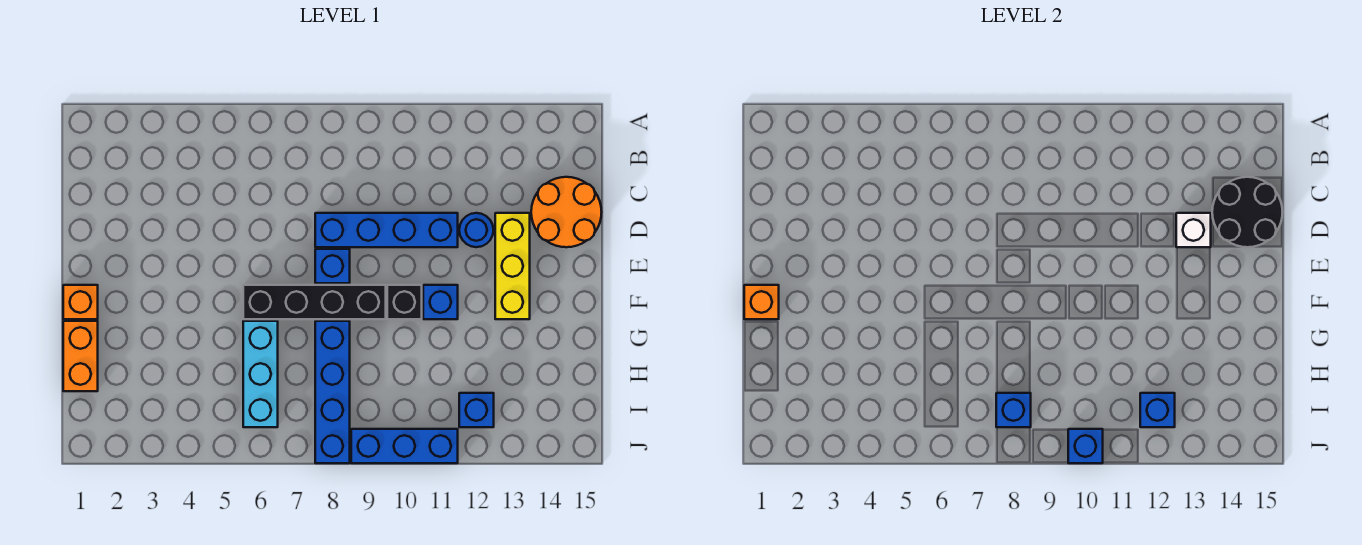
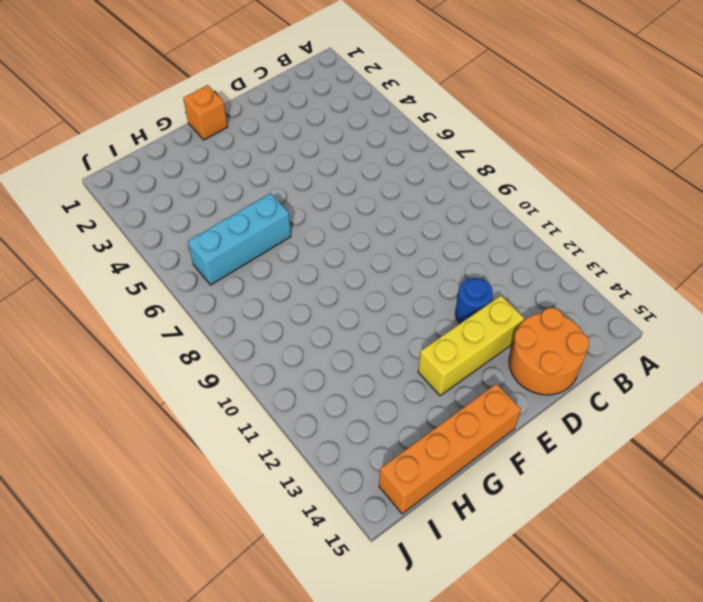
orange brick F15:I15 level 1 -> none
none -> blue brick D8:D11 level 1
none -> blue brick E8 level 1
none -> black brick F6:F9 level 1

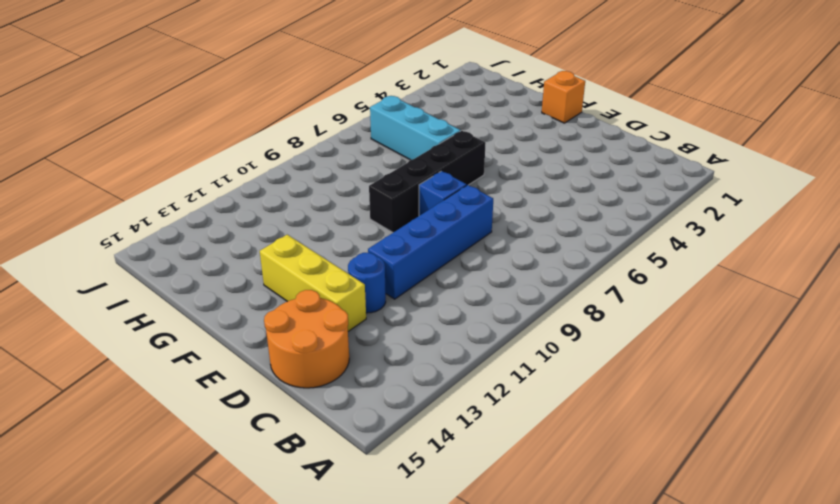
none -> black brick F10 level 1
none -> blue brick F11 level 1
none -> orange brick G1:H1 level 1

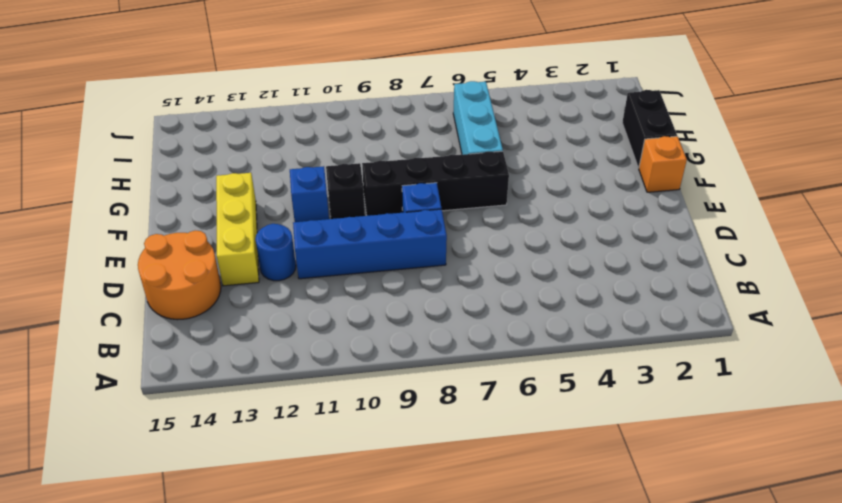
black brick G1:H1 level 1 -> orange brick G1:H1 level 1
none -> blue brick G8:J8 level 1
none -> blue brick I12 level 1
none -> blue brick J9:J11 level 1

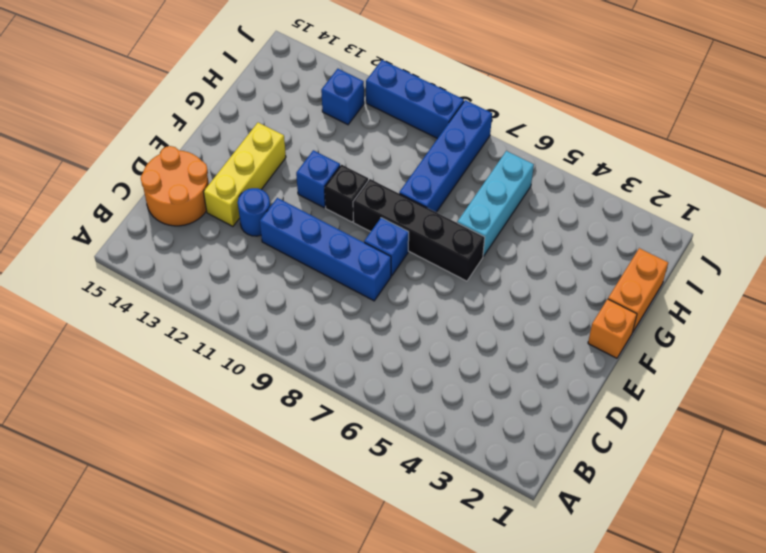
none -> black round brick C14:D15 level 2
none -> white brick D13 level 2
none -> orange brick F1 level 2

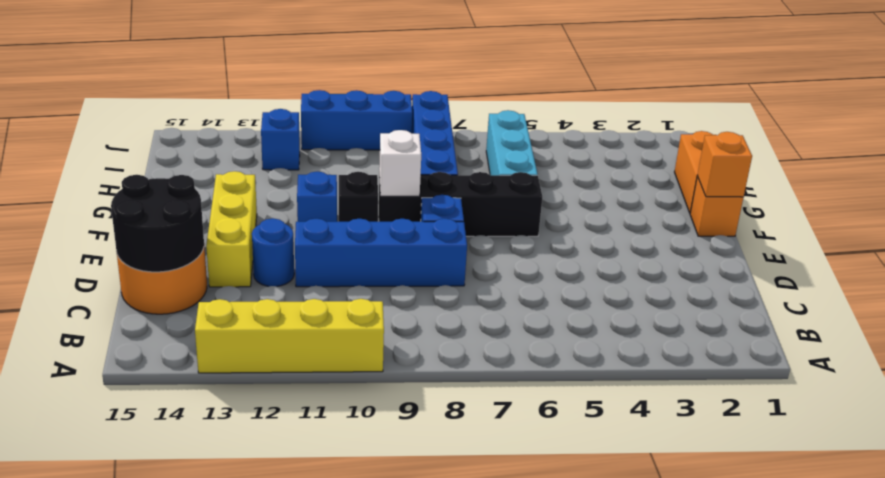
yellow brick A10:A13 level 1 -> none
white brick F9 level 2 -> white brick D13 level 2
none -> blue brick I8 level 2
none -> blue brick I12 level 2
none -> blue brick J10 level 2

